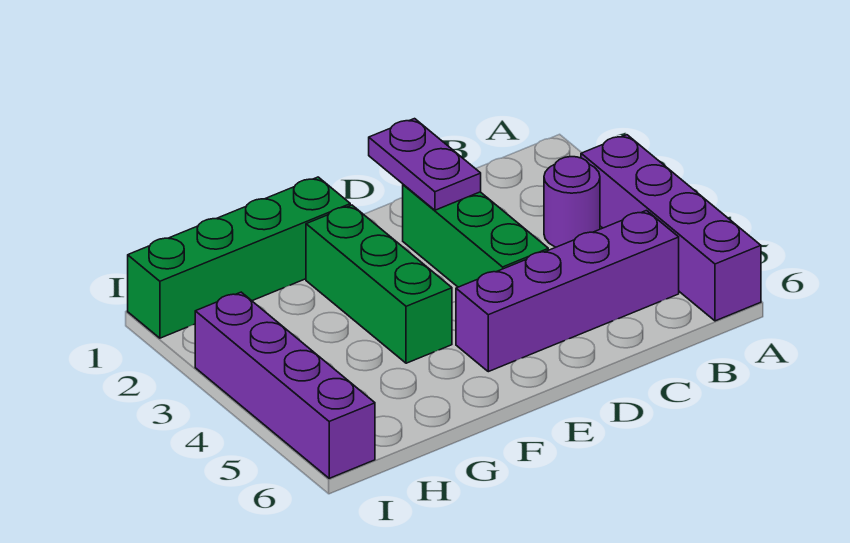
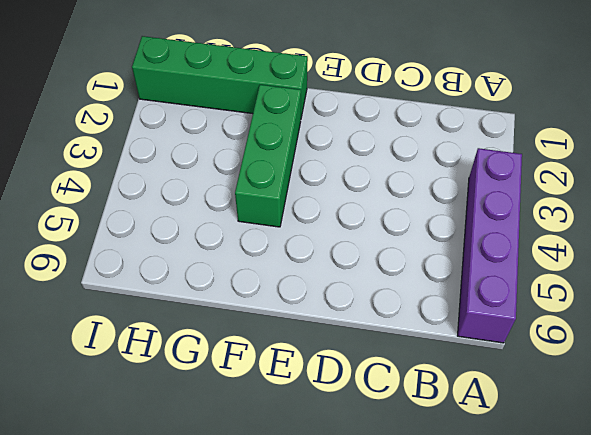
none -> purple round brick B3 level 1
none -> purple brick B5:E5 level 1

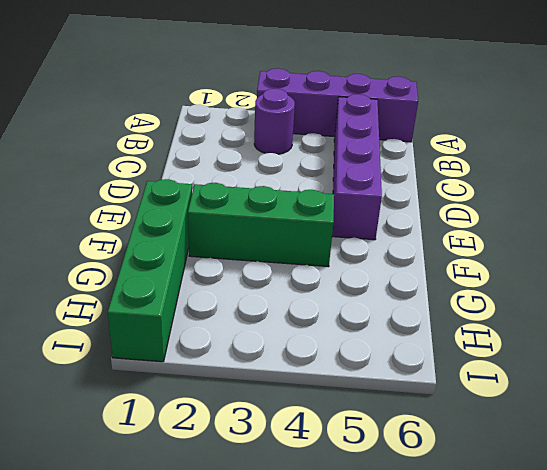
none -> green brick D2:D4 level 1
none -> purple brick I3:I6 level 1

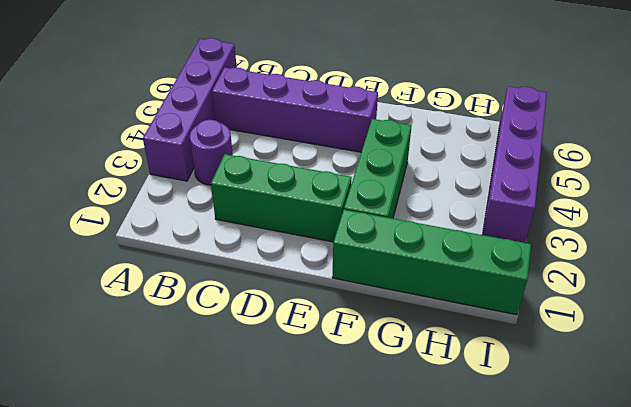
green brick C2:E2 level 1 -> green brick D2:D4 level 1
none -> purple plate D1:D2 level 2

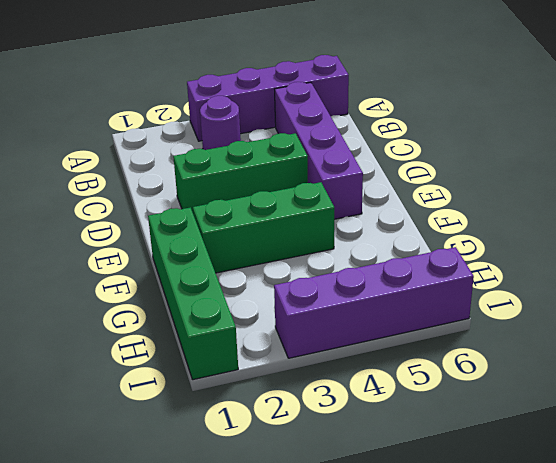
none -> purple plate D1:D2 level 2

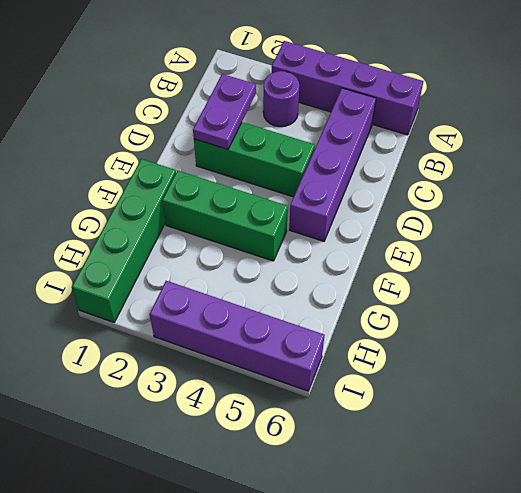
purple plate C2:D2 level 2 -> purple plate D1:D2 level 2

